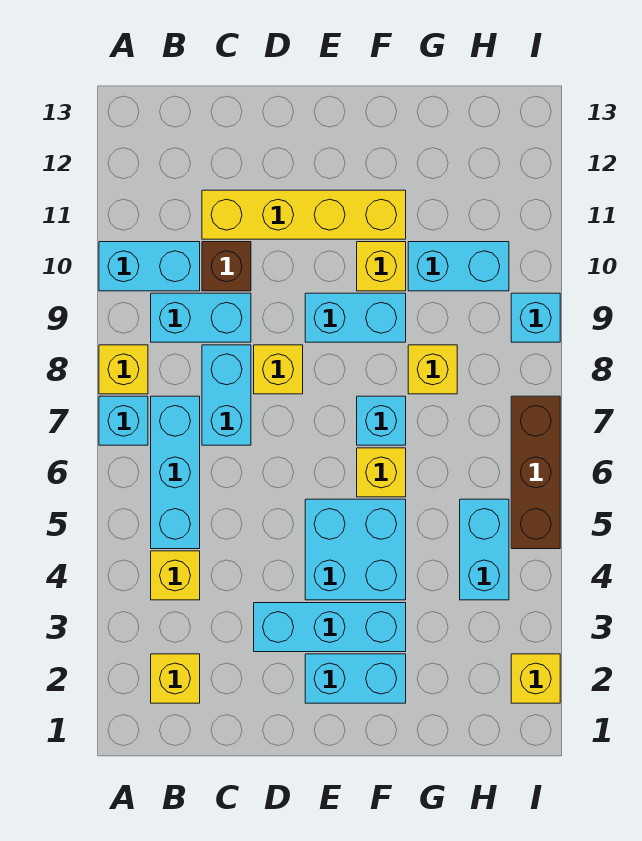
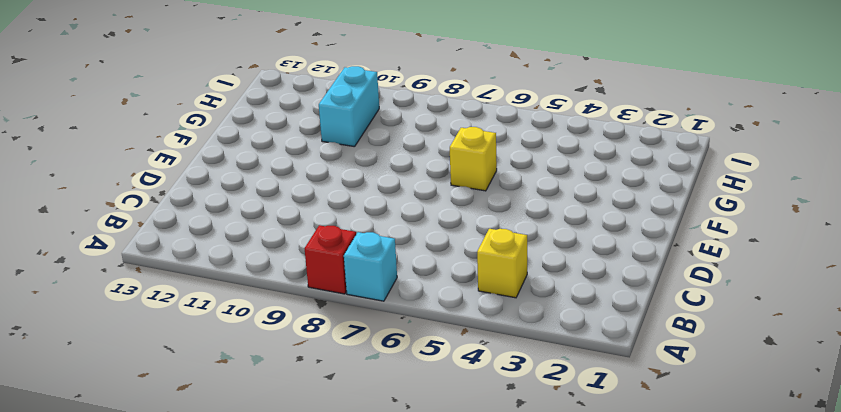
red brick A8 level 1 -> yellow brick A8 level 1
none -> cyan brick A10:B10 level 1
none -> yellow brick B2 level 1
none -> cyan brick B5:B7 level 1

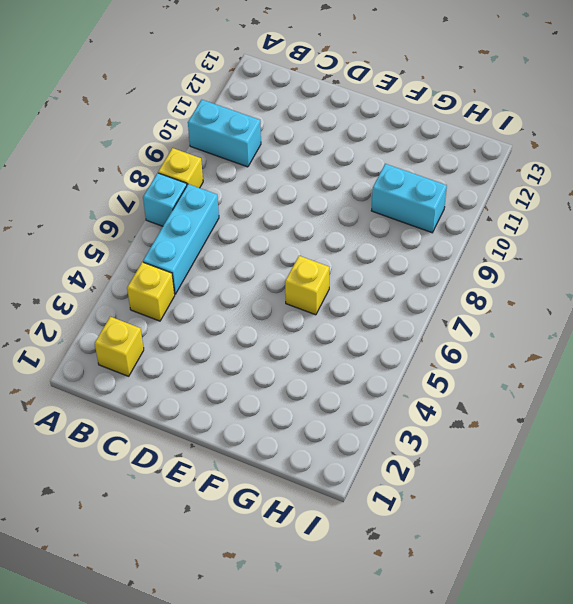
none -> cyan brick B9:C9 level 1
none -> cyan brick C7:C8 level 1
none -> brown brick C10 level 1

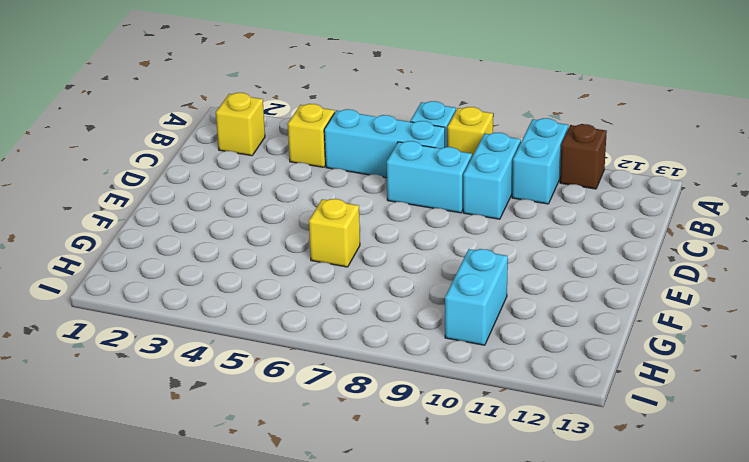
brown brick A11 level 1 -> brown brick C10 level 1
none -> yellow brick C11:F11 level 1
none -> cyan brick D3:F3 level 1
none -> yellow brick D8 level 1

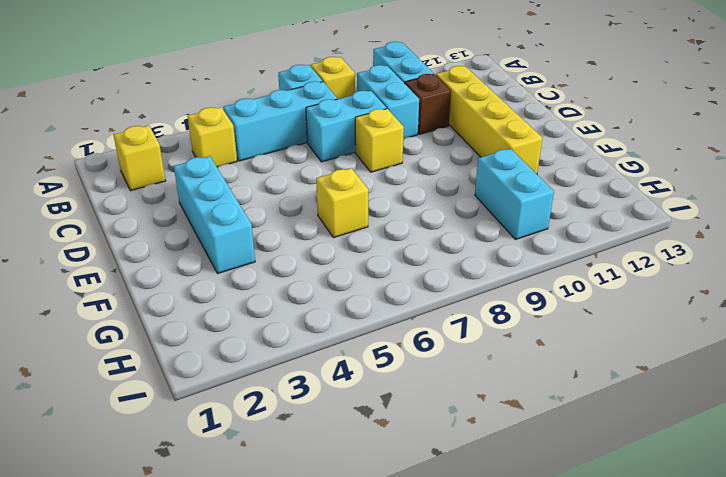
none -> cyan brick E2:F2 level 1
none -> cyan brick E4:F5 level 1
none -> cyan brick E9:F9 level 1

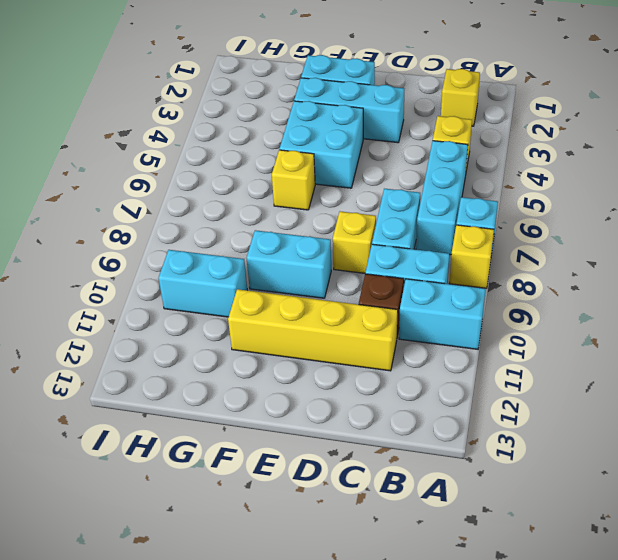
none -> cyan brick F7 level 1
none -> yellow brick F10 level 1
none -> yellow brick G8 level 1

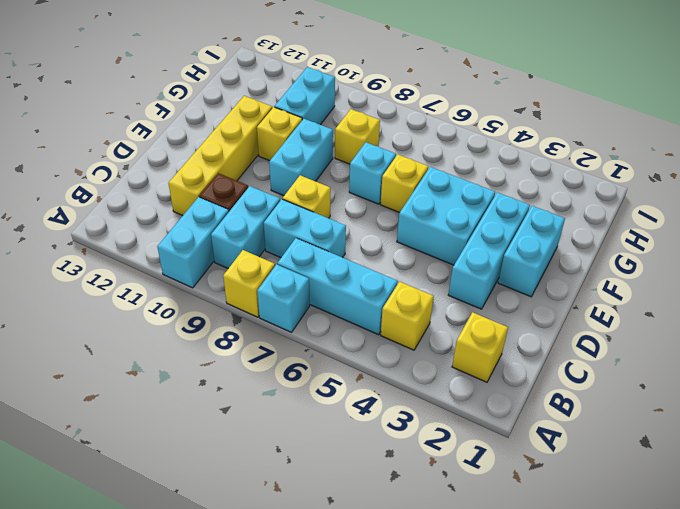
none -> cyan brick H4:H5 level 1
none -> yellow brick I2 level 1
none -> brown brick I5:I7 level 1

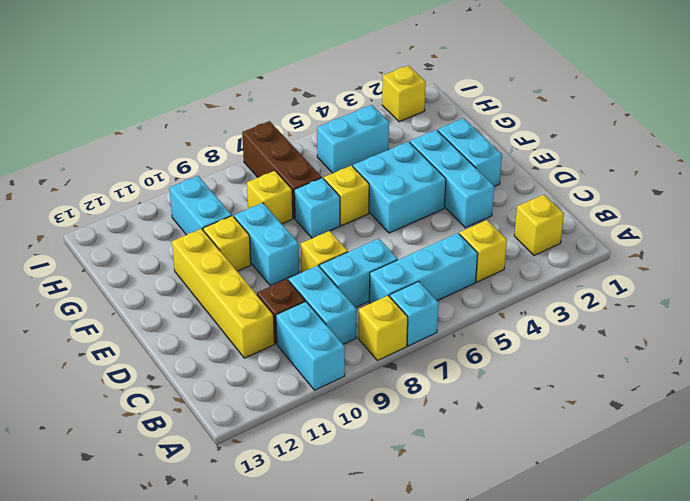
brown brick G7:I7 level 1 -> brown brick I5:I7 level 1
none -> cyan brick I9 level 1

